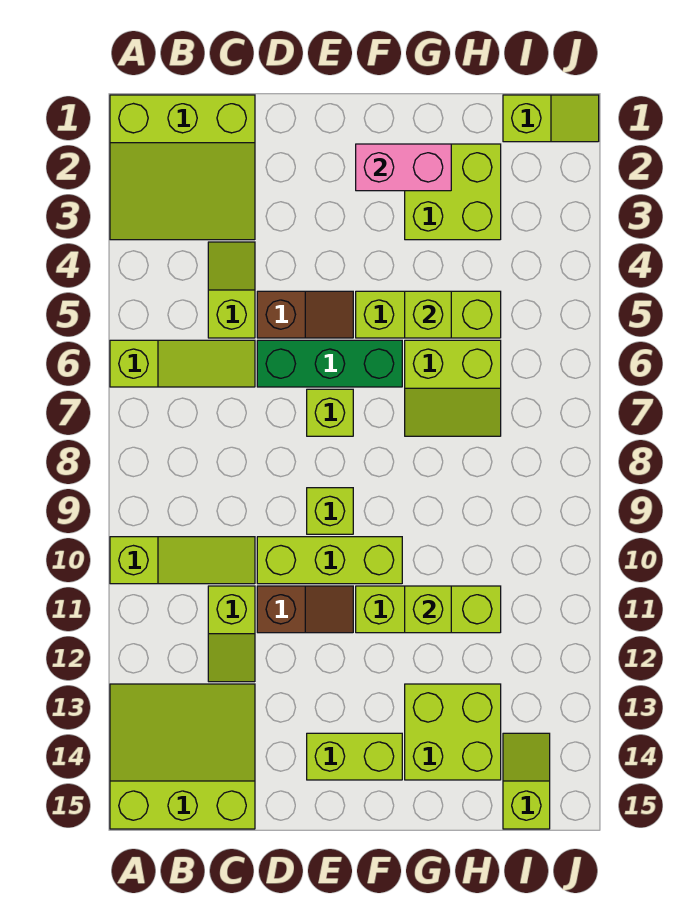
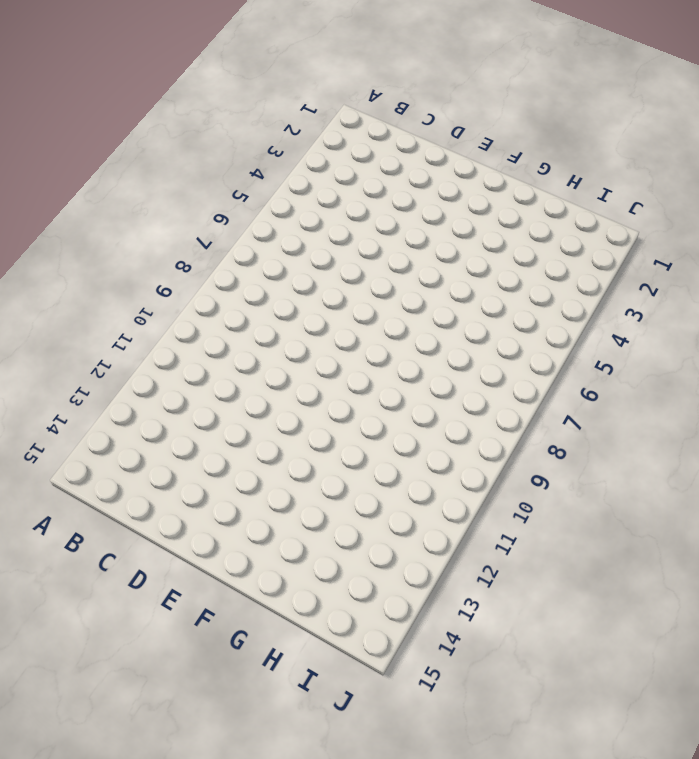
none -> lime slope A1:C3 level 1 top 1
none -> lime slope A6:C6 level 1 top A
none -> lime slope A10:C10 level 1 top A

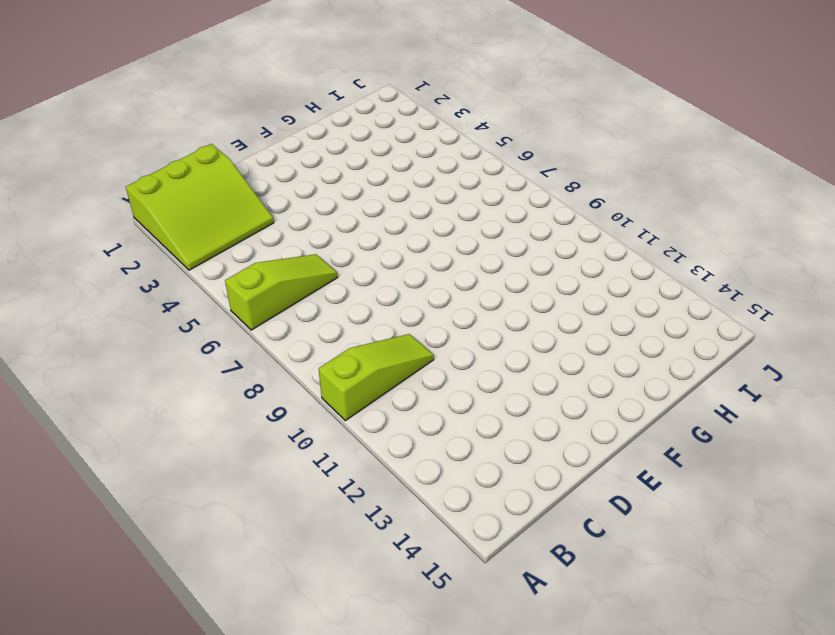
none -> lime slope A13:C15 level 1 top 15
none -> lime slope C4:C5 level 1 top 5
none -> lime slope C11:C12 level 1 top 11

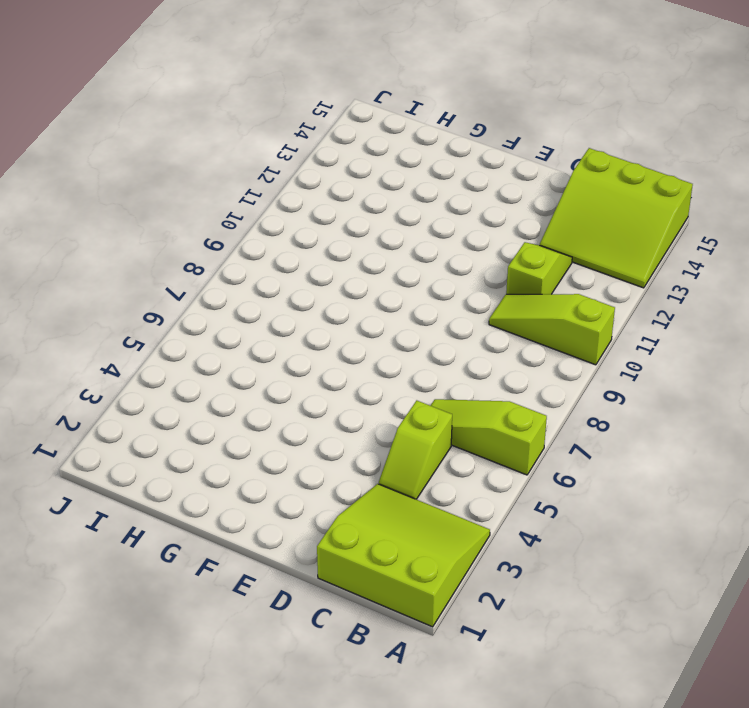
none -> brown slope D5:E5 level 1 top D
none -> green brick D6:F6 level 1
none -> lime brick D10:F10 level 1

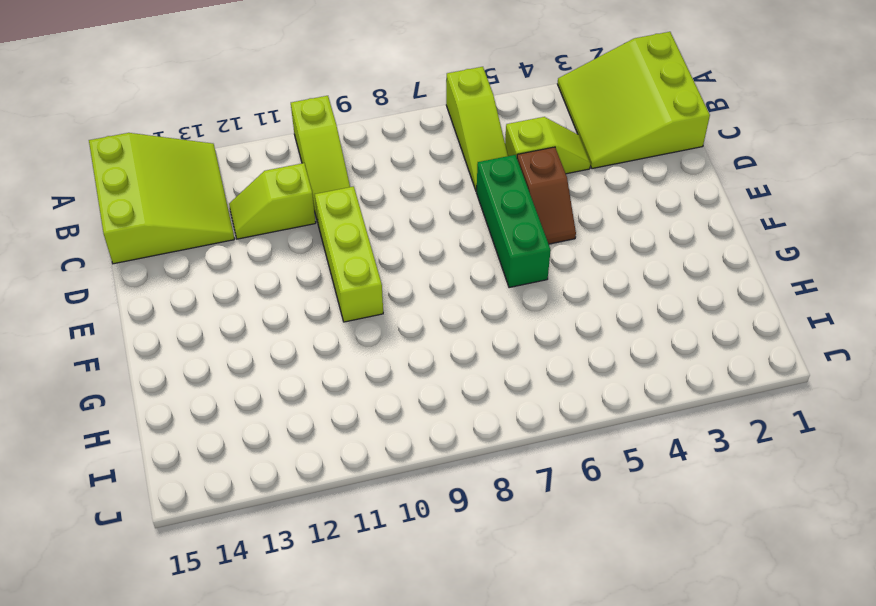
none -> brown slope D11:E11 level 1 top D
none -> lime brick E7 level 1
none -> lime brick E9 level 1

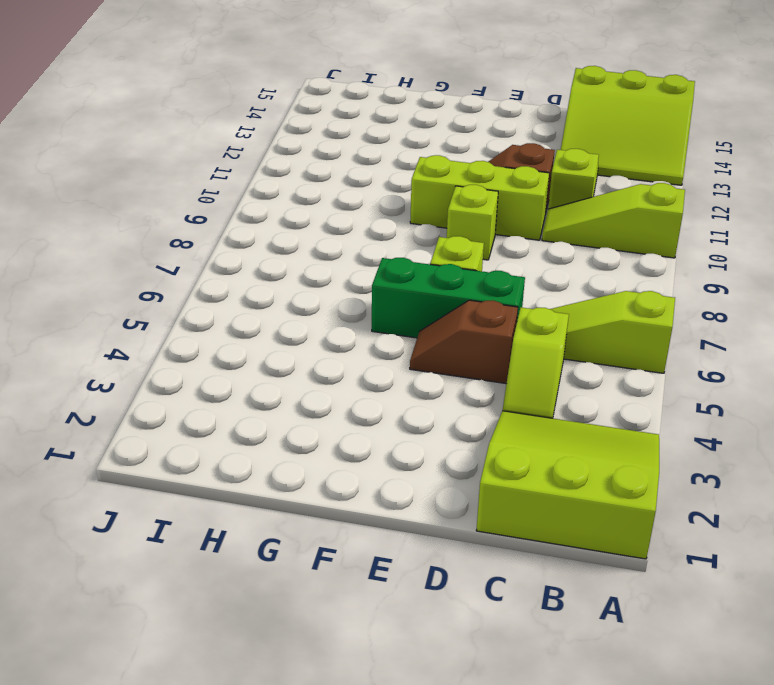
none -> lime brick E14:F14 level 1
none -> lime brick F5:H5 level 1
none -> lime brick F11:H11 level 1

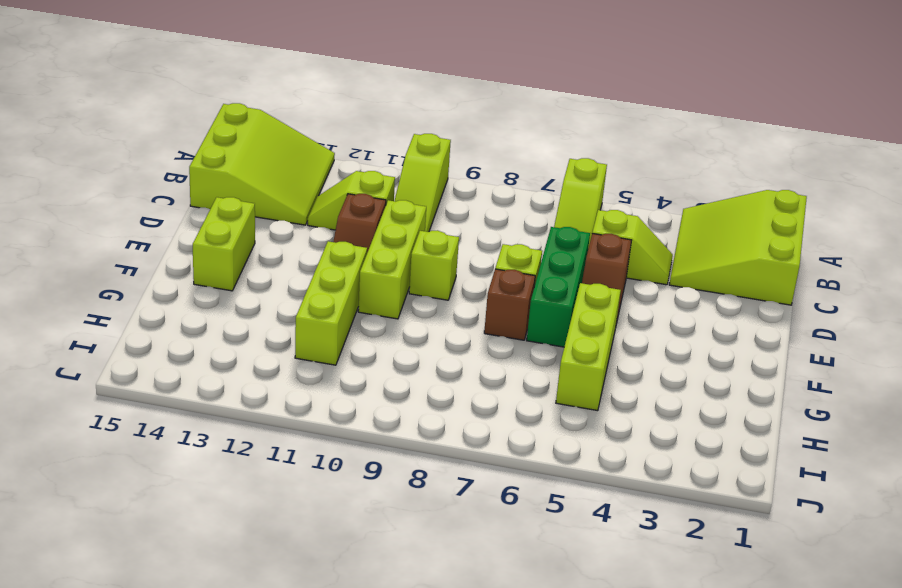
brown brick F7 level 1 -> none
none -> lime brick G2:H3 level 1
none -> lime slope G6:H7 level 1 top 6
none -> lime brick G13:H14 level 1

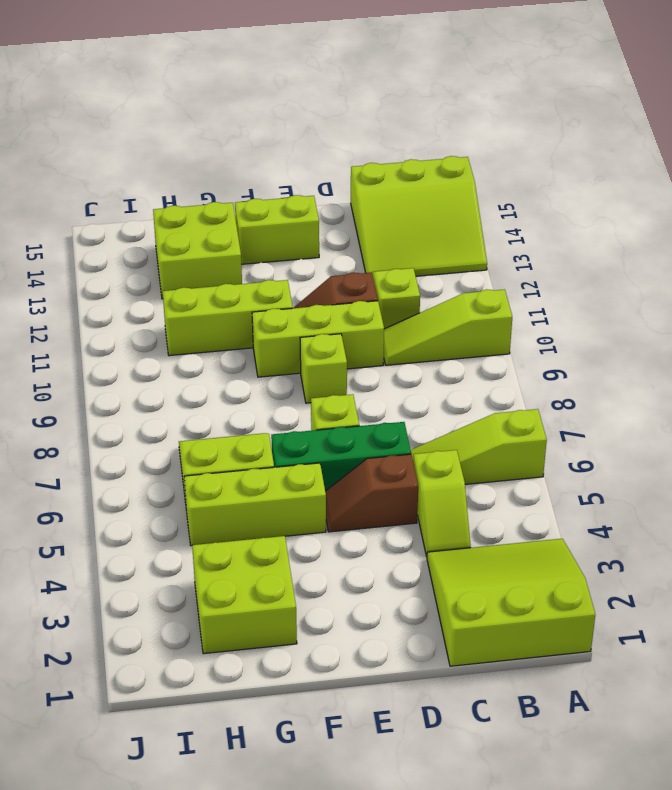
none -> lime slope I1:J1 level 1 top I
none -> lime slope I14:I15 level 1 top 15
none -> pink brick F2:G2 level 2

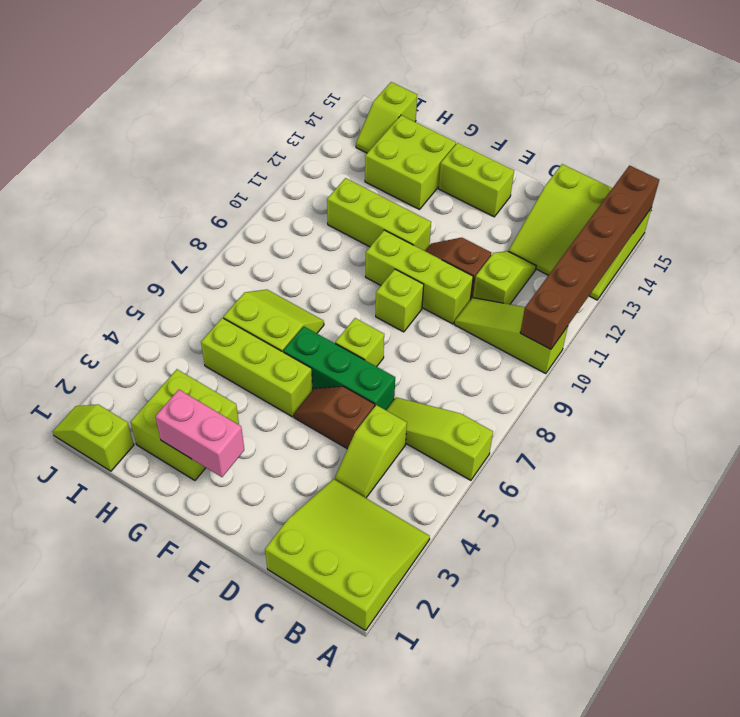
brown brick A10:A15 level 2 -> none
none -> lime brick G5 level 2
none -> lime brick G11 level 2

